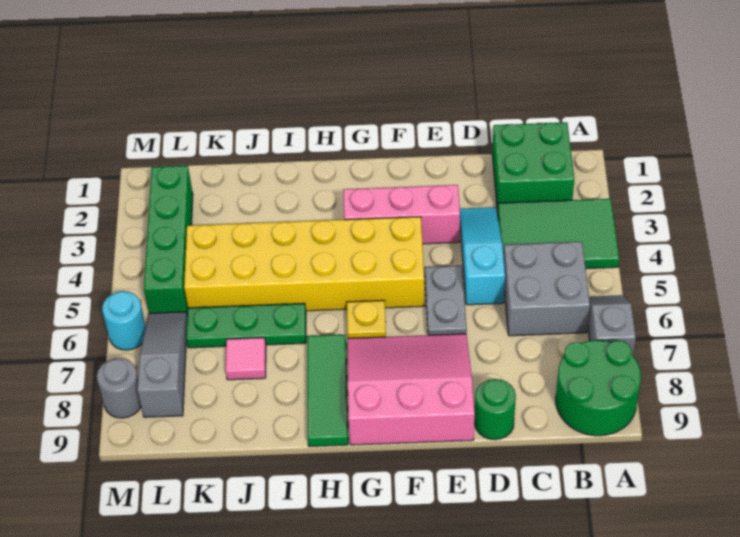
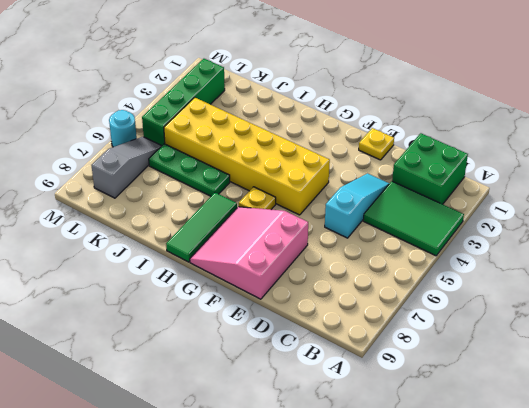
yellow plate E1 level 1 -> none
pink slope E7:G9 level 1 top E -> pink slope E7:G9 level 1 top 9
none -> grey slope A6:A7 level 1 top 7
none -> green round brick A8:B9 level 1
none -> grey brick B5:C6 level 1

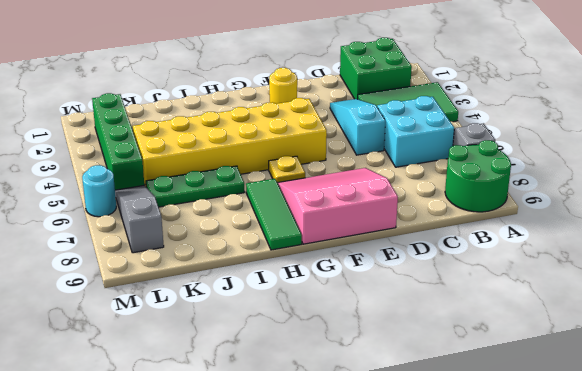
cyan brick B5:C6 level 1 -> grey brick B5:C6 level 1
yellow round brick F2 level 1 -> none
none -> green round brick D9 level 1
none -> pink brick E3:G3 level 1
none -> grey plate E5:E6 level 1

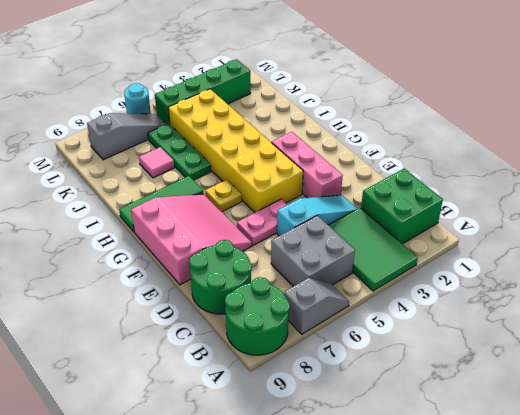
green round brick C8:D9 level 1 -> green round brick D9 level 1
pink plate E5:E6 level 1 -> grey plate E5:E6 level 1
none -> grey round brick M8 level 1

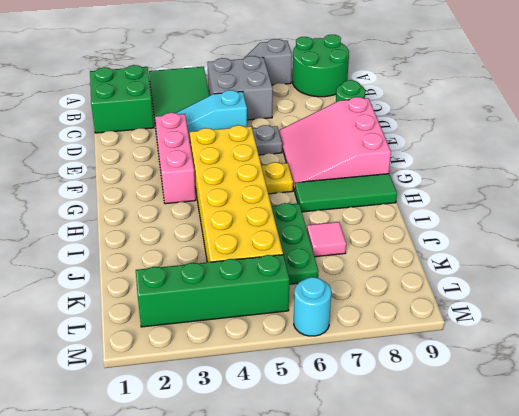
none -> grey slope L6:L8 level 1 top 8
none -> grey round brick M8 level 1

